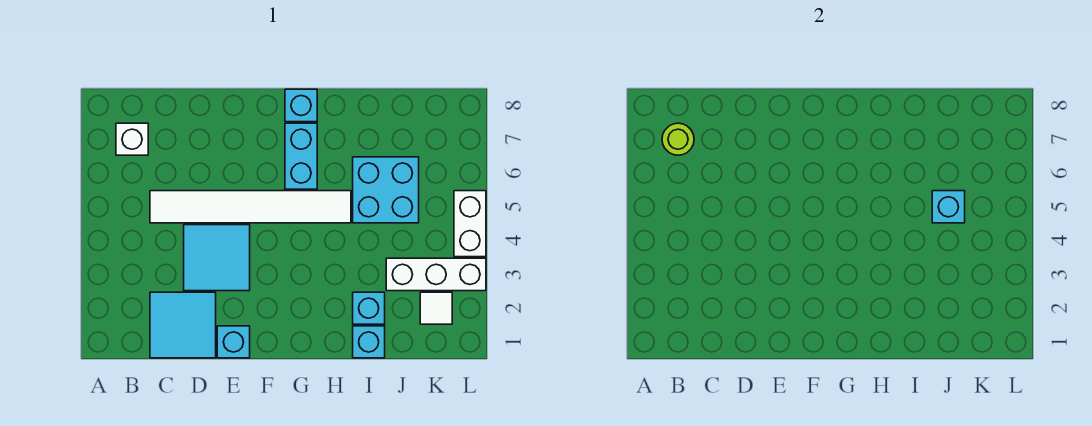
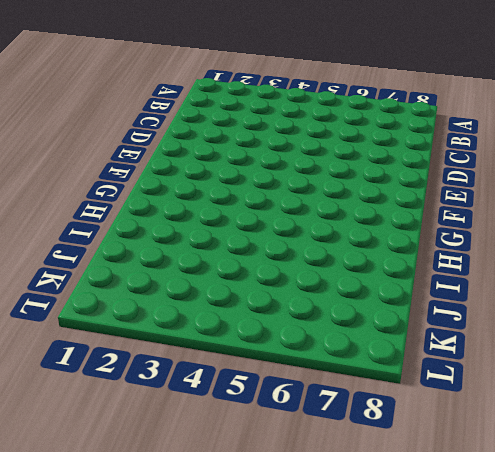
none -> white brick B7 level 1
none -> cyan tile C1:D2 level 1
none -> white tile C5:H5 level 1

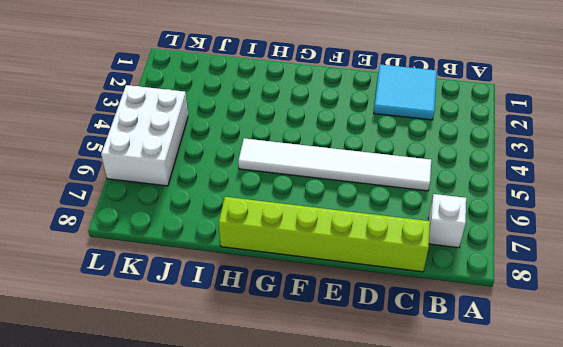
lime brick C8:H8 level 1 -> cyan brick G8 level 1
white brick K4:L6 level 1 -> white brick L4:L5 level 1
none -> cyan tile D3:E4 level 1
none -> cyan brick E1 level 1
none -> cyan brick G6:G7 level 1

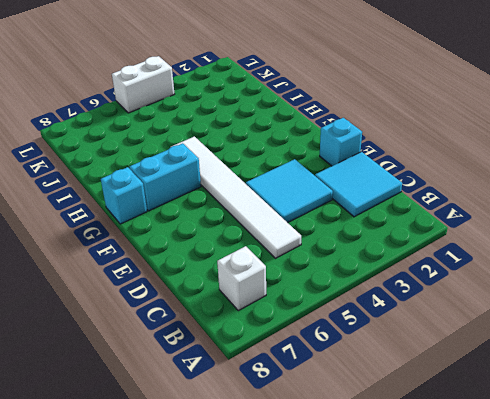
none -> cyan brick I1 level 1
none -> cyan brick I2 level 1
none -> cyan brick I5:J6 level 1

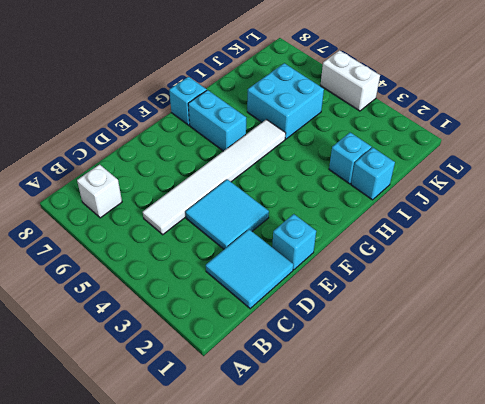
none -> white brick J3:L3 level 1
none -> white tile K2 level 1
none -> lime round brick B7 level 2

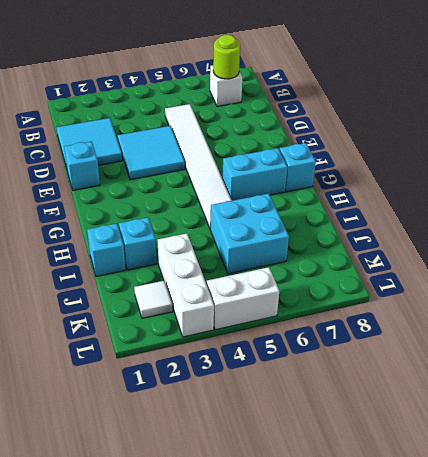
none -> cyan brick J5 level 2

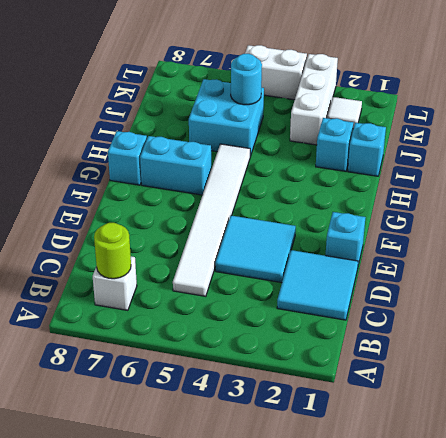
cyan round brick J5 level 2 -> cyan brick J5 level 2

